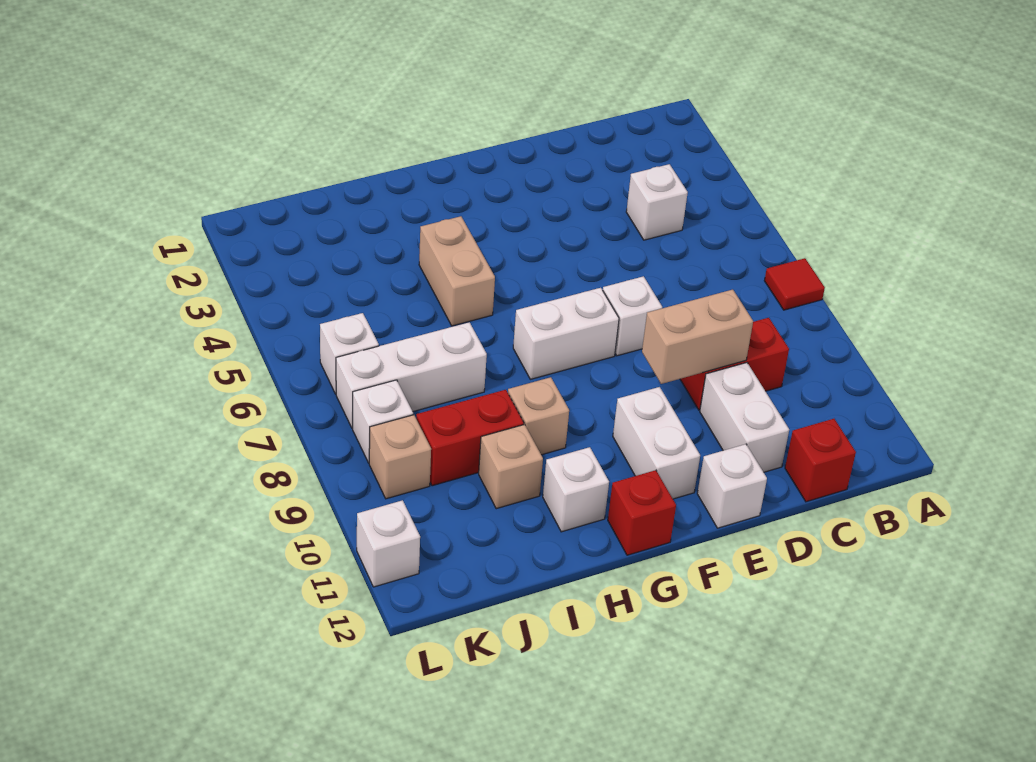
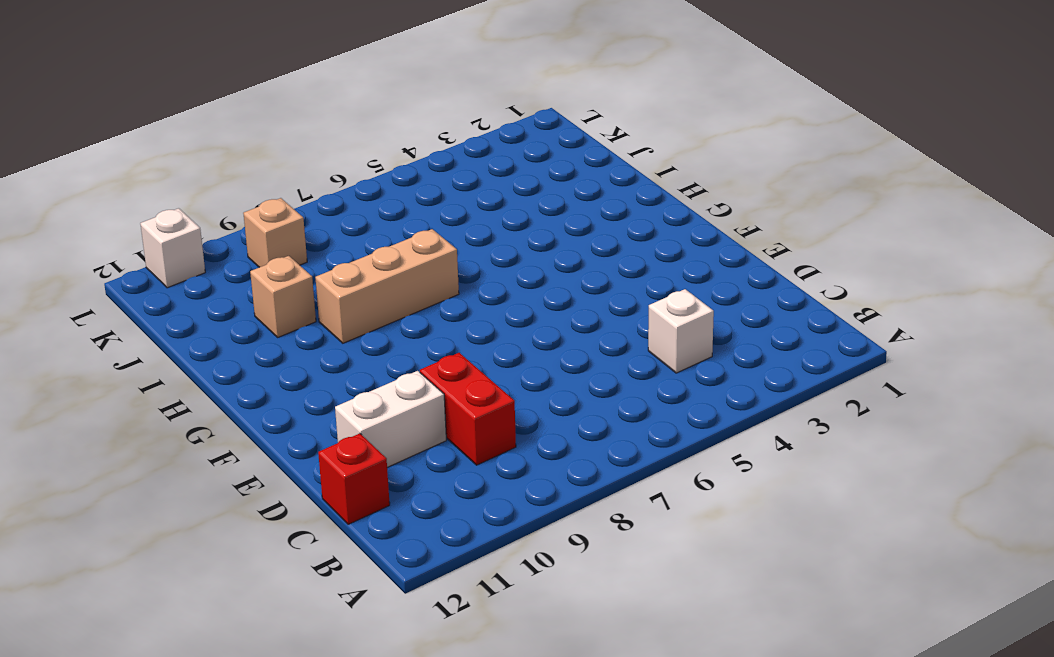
tan brick H7:H9 level 1 -> tan brick H9 level 1
none -> red tile A7 level 1
none -> white brick E7 level 1
none -> white brick E12 level 1

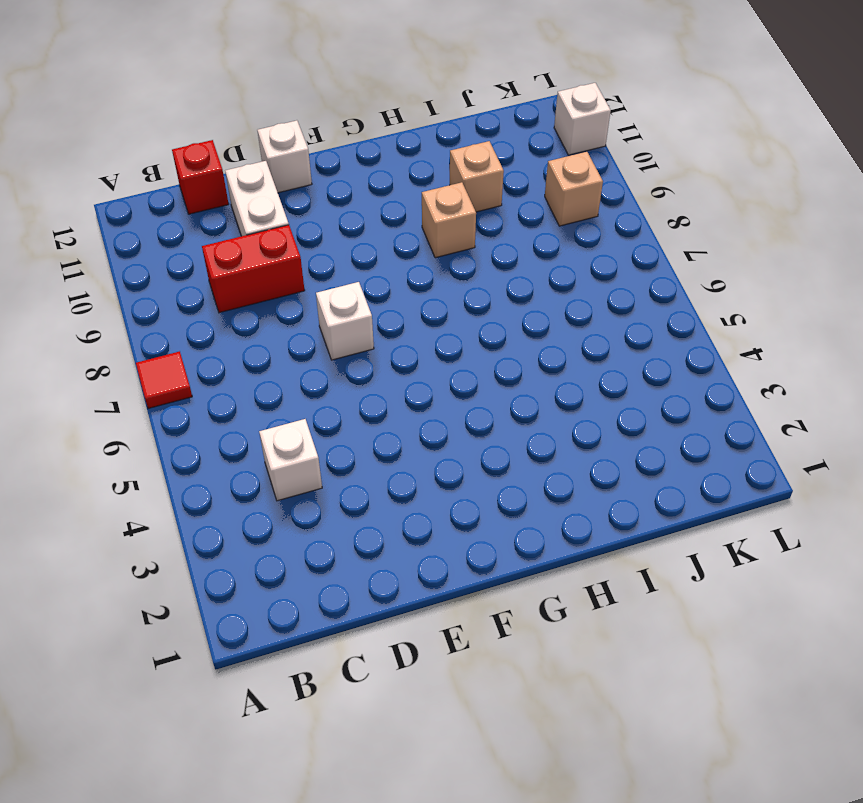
none -> white brick F7:G7 level 1
none -> white brick F10:F11 level 1
none -> red brick G12 level 1

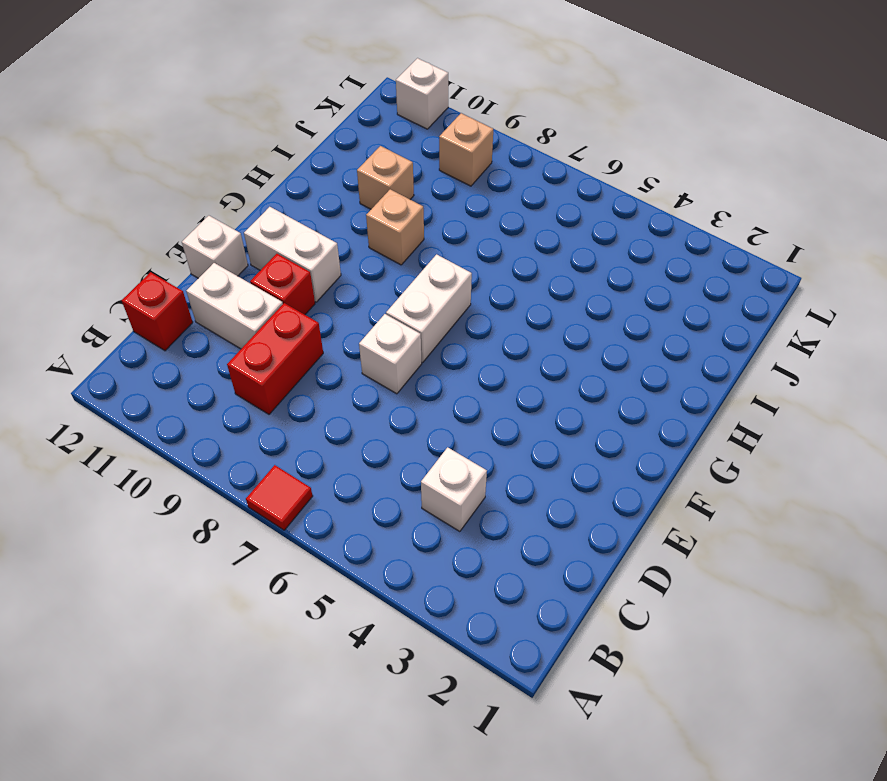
red brick E10 level 1 -> red brick G12 level 1
none -> tan brick H4:H5 level 1
none -> white brick H11 level 1
none -> white brick I7:K7 level 1

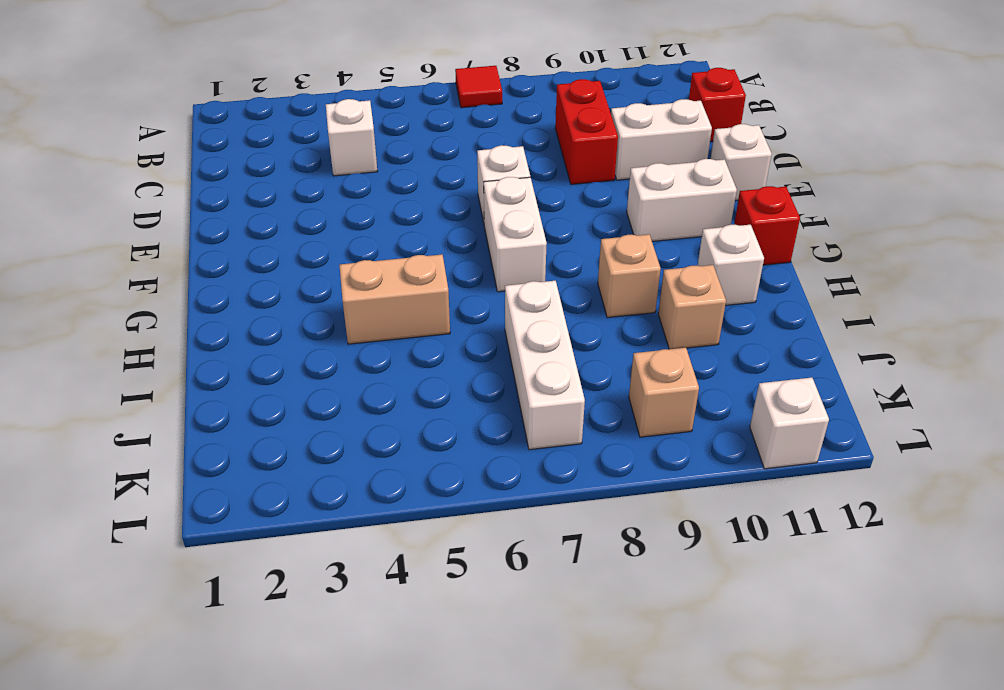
none -> red brick I9:J9 level 1
none -> white brick K6 level 1
none -> white brick K8 level 1

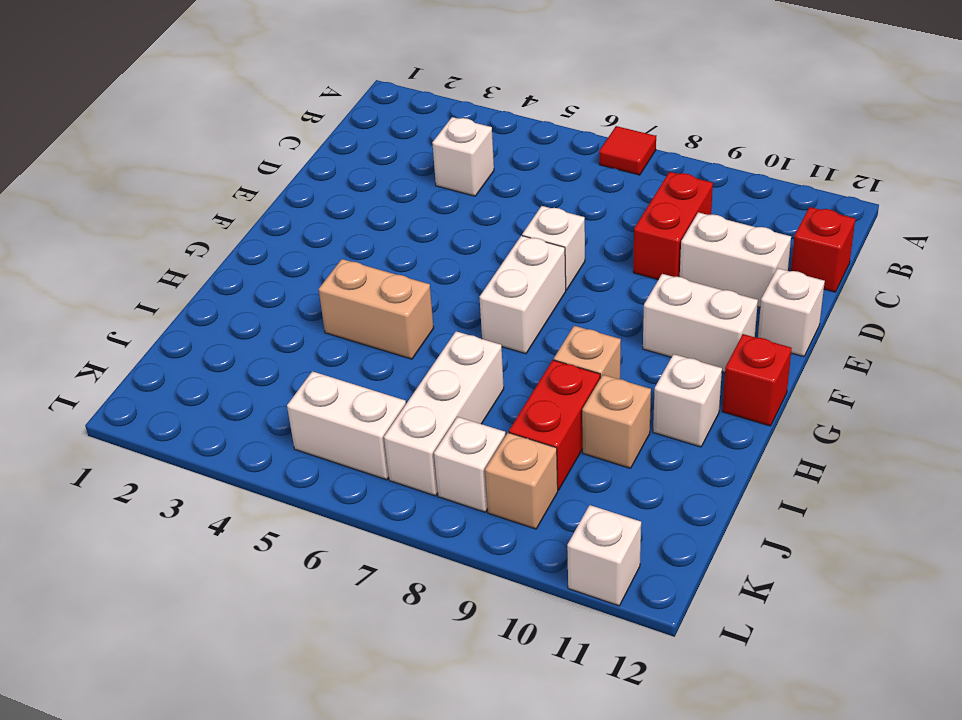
white brick K5:K6 level 1 -> white brick K6 level 1
none -> tan brick D9:E9 level 2

